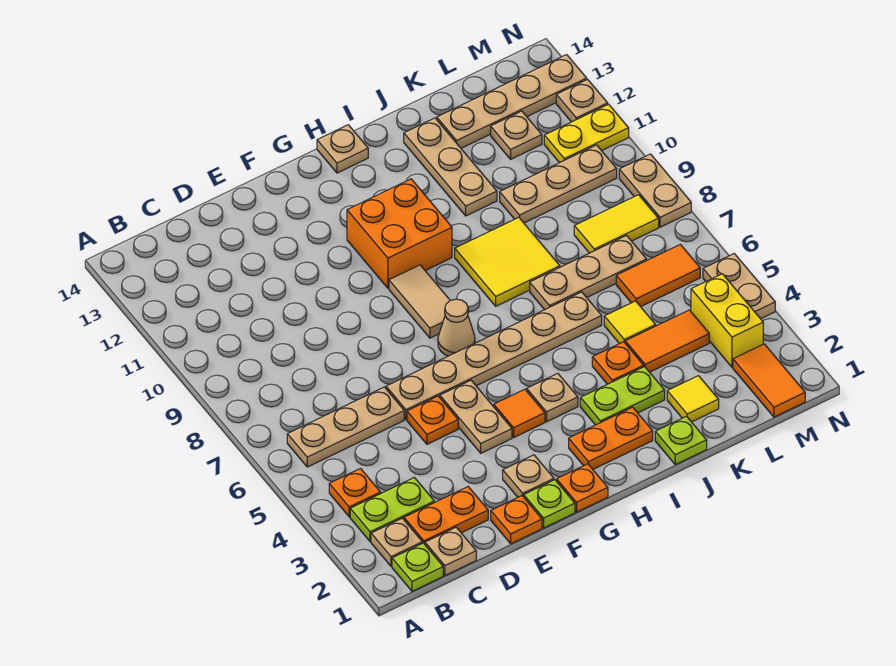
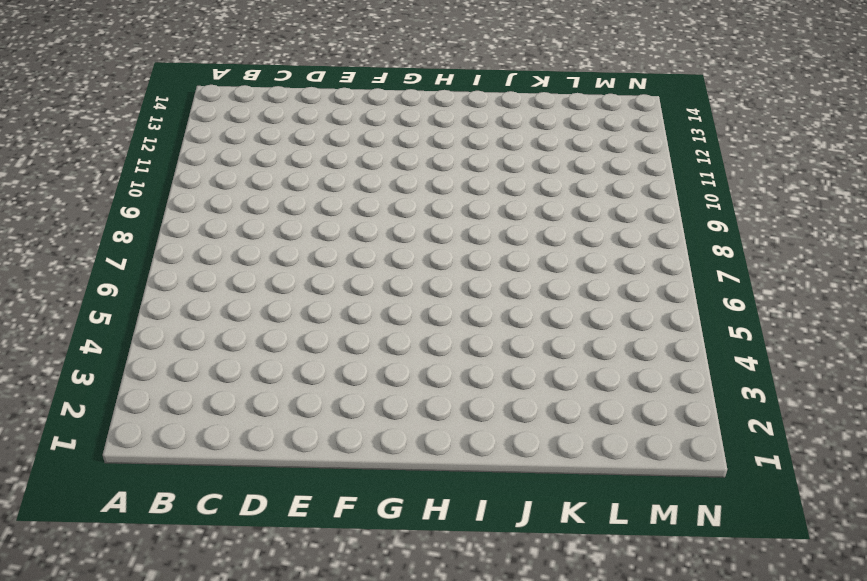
none -> lime plate B1 level 1
none -> tan plate B2 level 1
none -> lime plate B3:C3 level 1
none -> orange plate B4 level 1

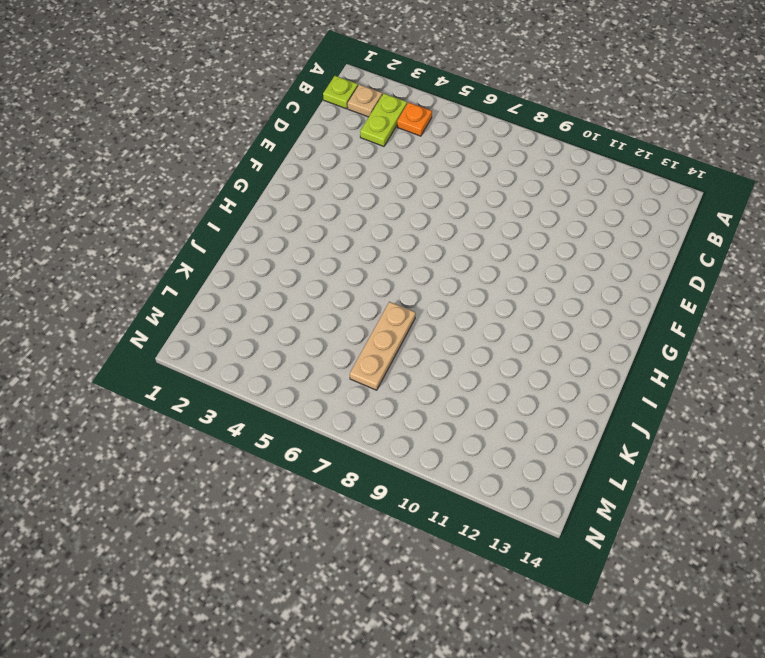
none -> tan plate B6:D6 level 1
none -> tan plate C1 level 1
none -> orange plate C2:D2 level 1
none -> orange plate E1 level 1

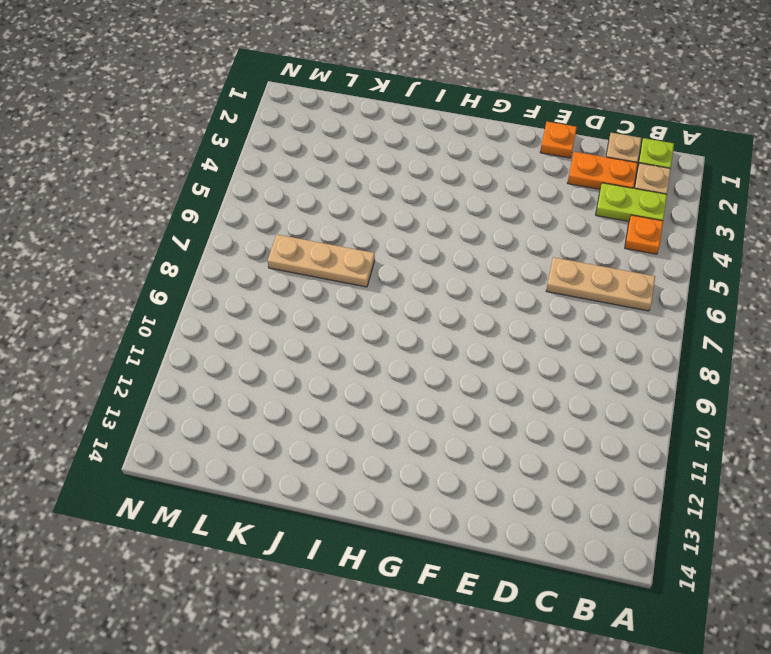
none -> orange plate E5 level 1
none -> tan plate E6:J6 level 1
none -> lime plate F1 level 1
none -> tan plate F2 level 1

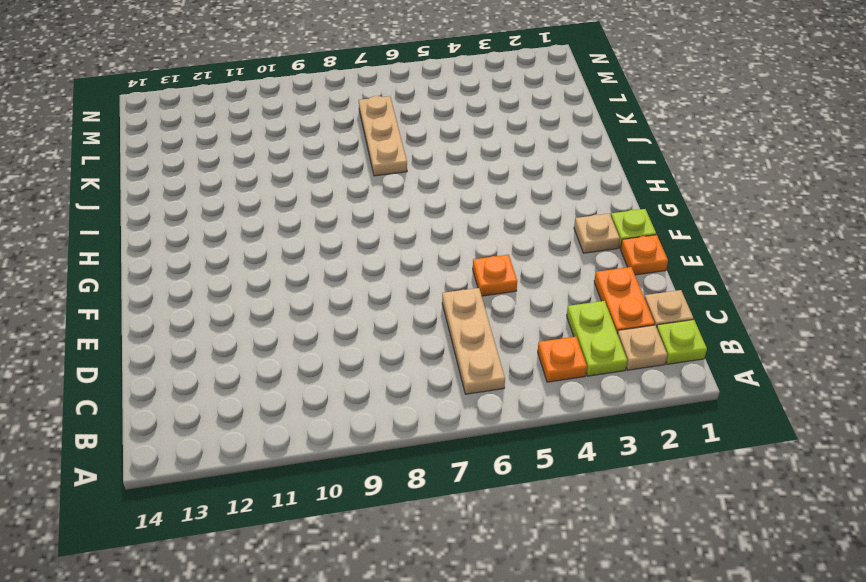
none -> tan plate E6:J6 level 1
none -> tan plate F4:F5 level 1
none -> orange plate G1 level 1
none -> orange tile G4 level 1

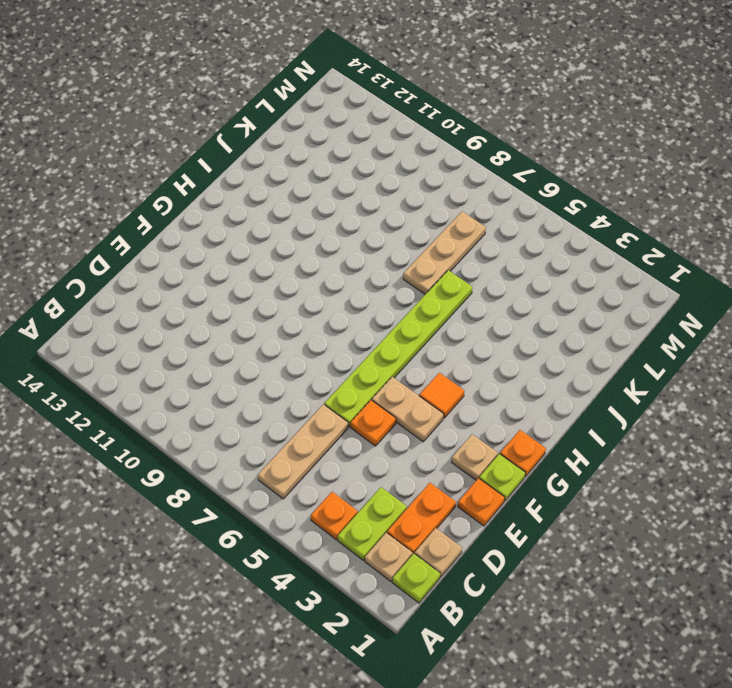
lime plate E6:J6 level 1 -> tan plate E6:J6 level 1
none -> tan cone G7 level 1
none -> tan tile G8:G9 level 1
none -> orange brick G10:H11 level 1
none -> orange plate H2:I2 level 1

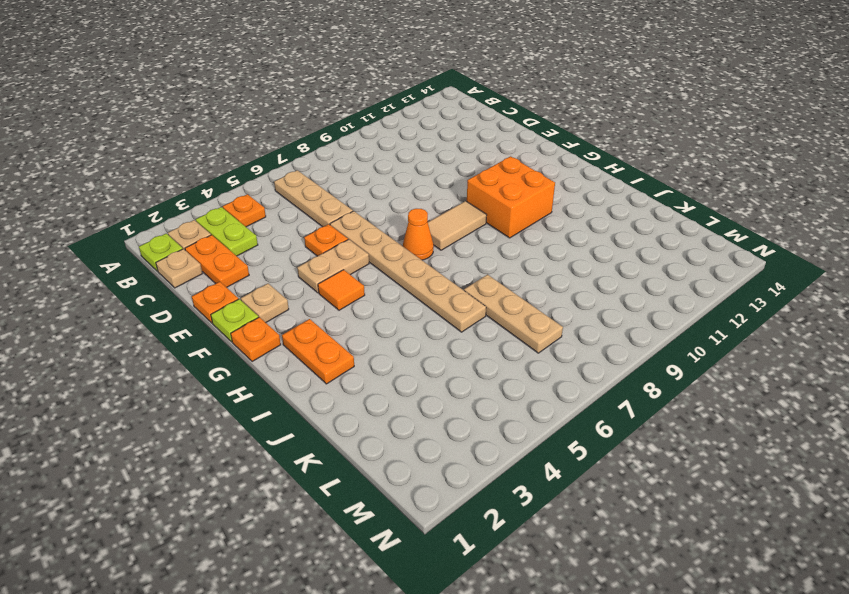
orange cone G7 level 1 -> tan cone G7 level 1
none -> tan plate H4 level 1
none -> tan plate H14 level 1
none -> lime plate I3:J3 level 1
none -> yellow tile I8:J9 level 1

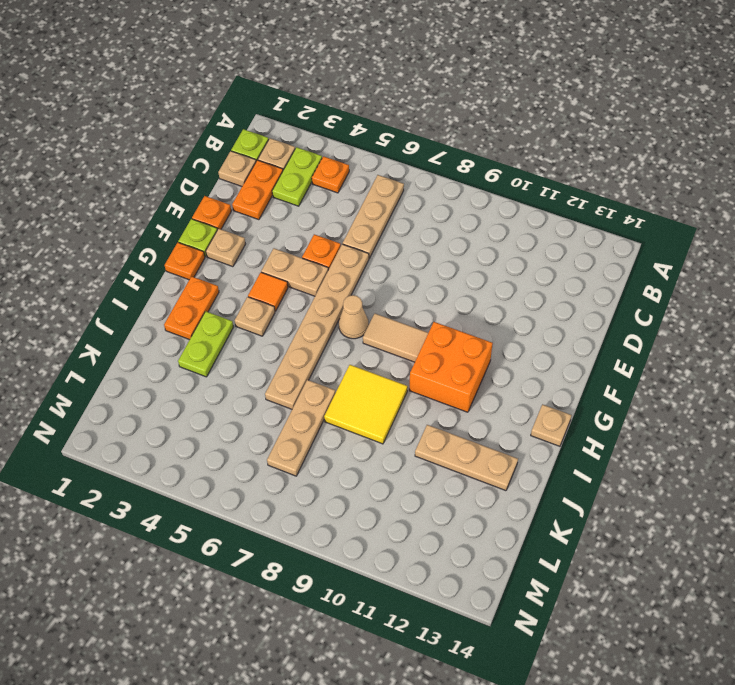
none -> lime plate J1 level 1
none -> orange plate J4 level 1
none -> yellow tile K2 level 1
none -> orange tile K4:L4 level 1

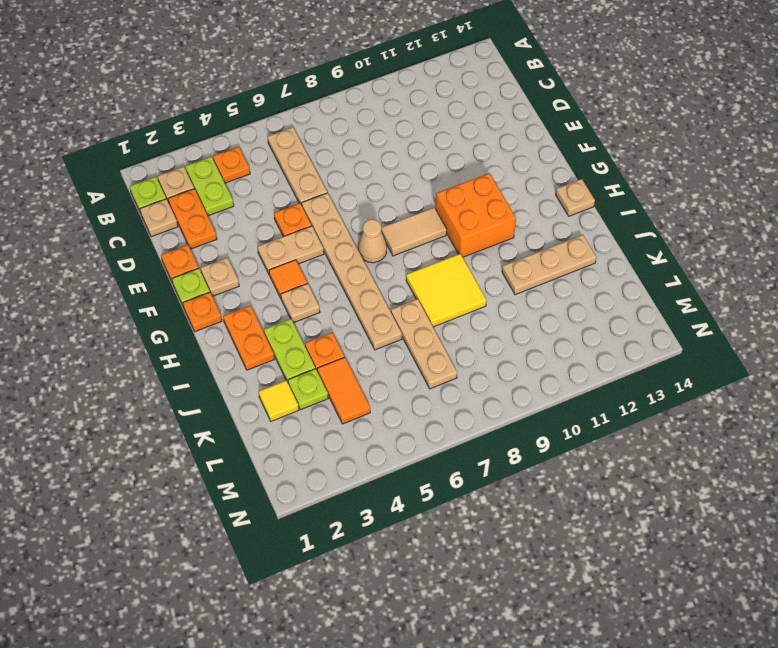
lime plate K3 level 1 -> lime plate J1 level 1
none -> yellow tile K5 level 1
none -> tan plate K10:M10 level 1
none -> tan plate K13:N13 level 1
none -> orange tile L6:M6 level 1

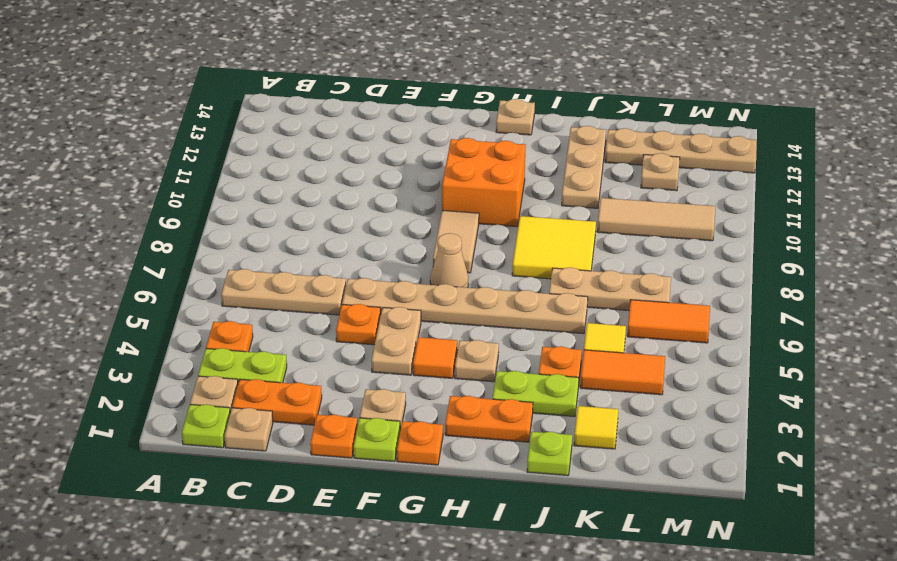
tan tile K10:M10 level 1 -> tan plate K10:M10 level 1
none -> yellow tile L8:M8 level 1
none -> orange tile M1:M2 level 1
none -> yellow brick M3:M4 level 1
none -> yellow plate M11:N11 level 1

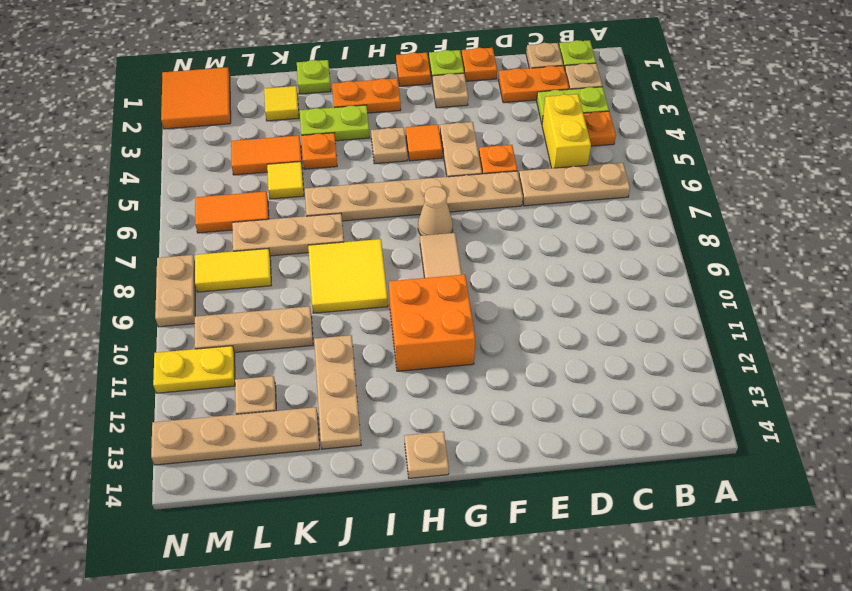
yellow brick C4:C5 level 1 -> yellow brick M3:M4 level 1
orange tile M1:N2 level 1 -> orange tile M1:M2 level 1
none -> tan plate N4:N5 level 1
none -> tan plate N12 level 1

